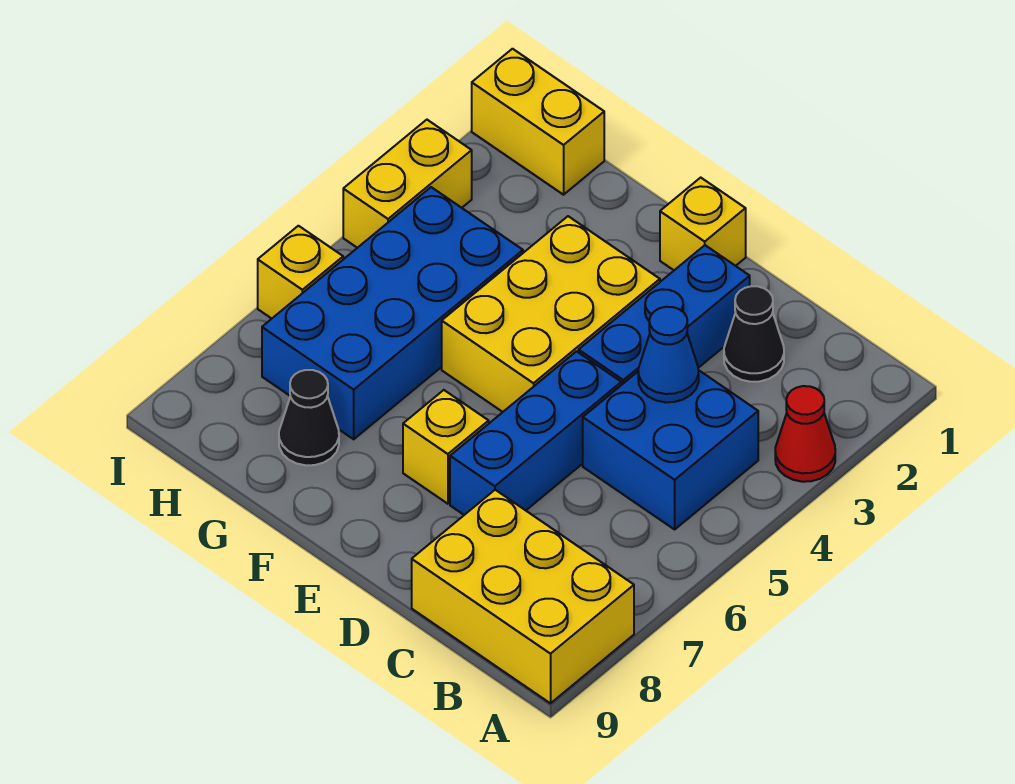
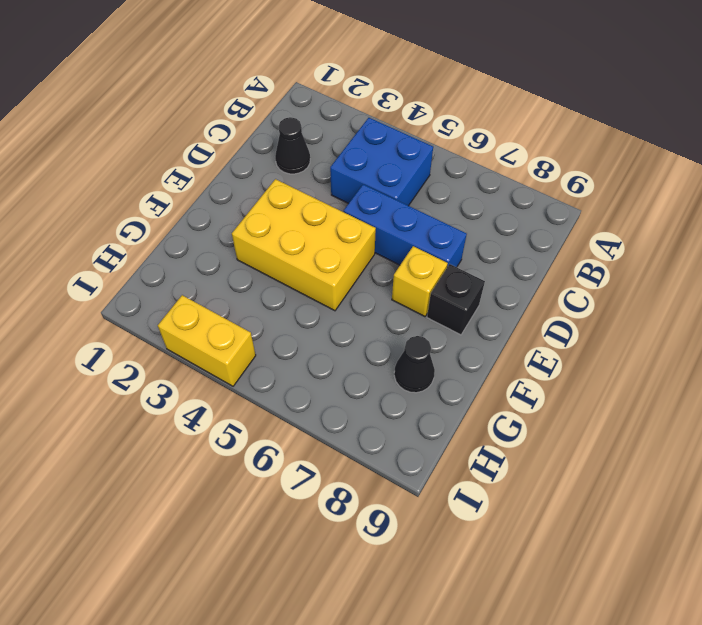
black brick E8 level 1 -> none
none -> red cone A3 level 1
none -> yellow brick A8:C9 level 1
none -> blue brick D2:D4 level 1

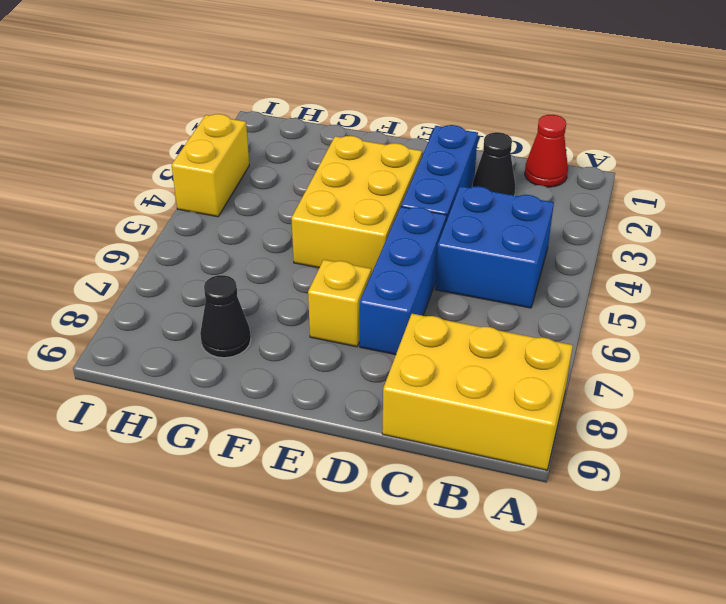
red cone B1 level 1 -> red cone A3 level 1
none -> yellow brick E1 level 1
none -> blue brick G4:H7 level 1
none -> yellow brick H1:I1 level 1

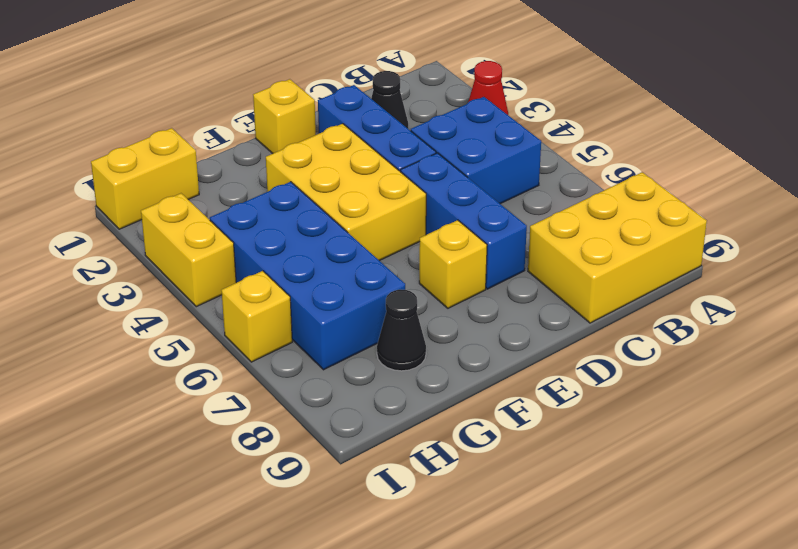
none -> blue cone C4 level 2

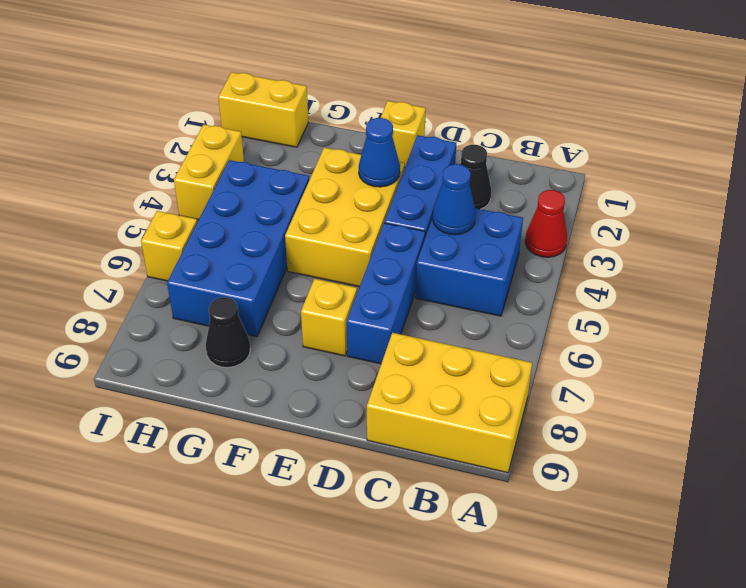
blue cone E3 level 2 -> none

